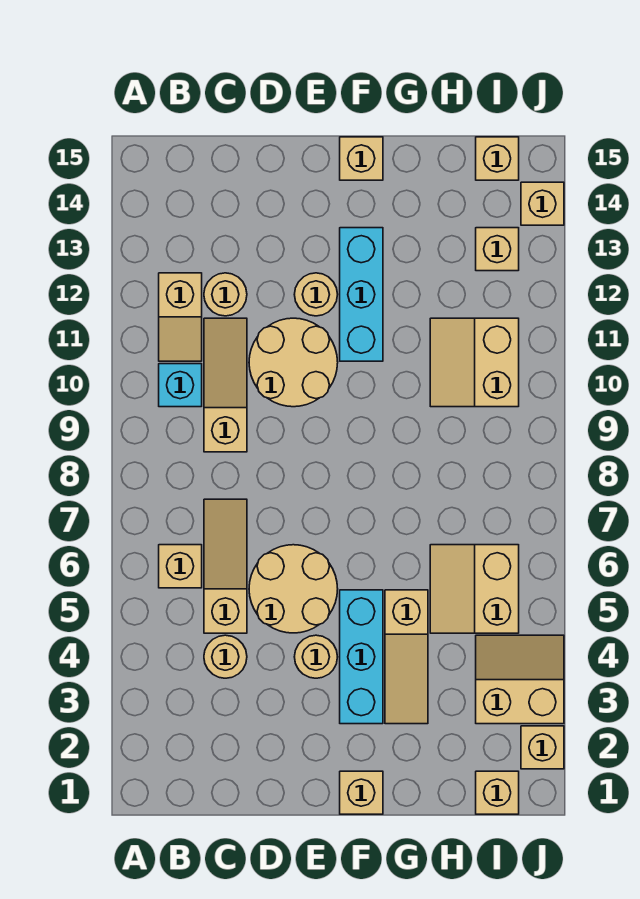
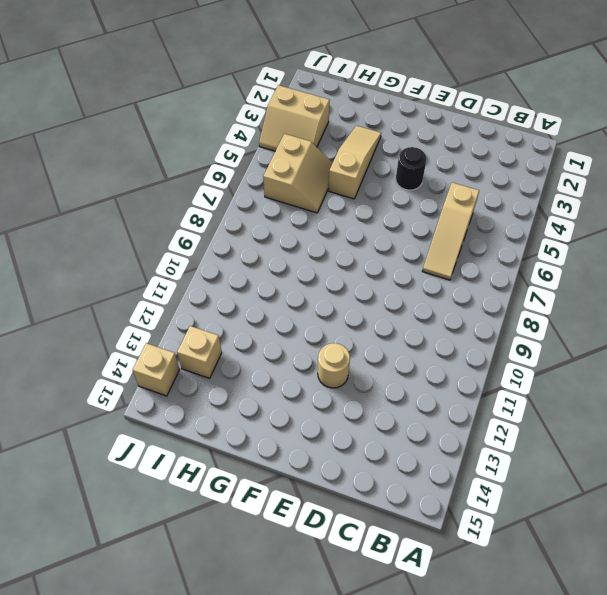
black round brick E4 level 1 -> tan round brick E4 level 1
none -> tan brick B6 level 1
none -> cyan brick B10 level 1
none -> tan slope B11:B12 level 1 top 12

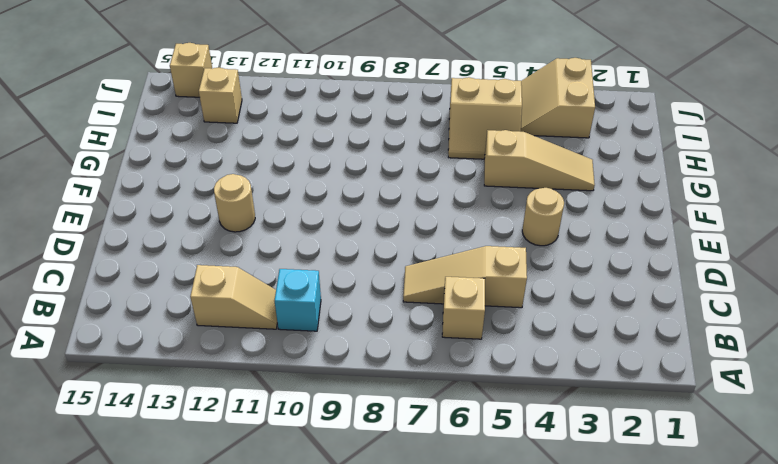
none -> tan round brick C4 level 1
none -> tan slope C9:C11 level 1 top 9
none -> tan round brick C12 level 1

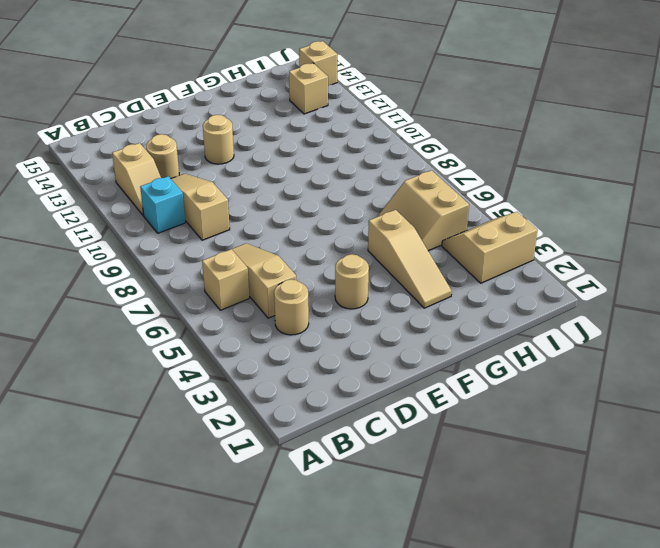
none -> tan round brick D5:E6 level 1
none -> tan round brick D10:E11 level 1
none -> tan brick F1 level 1

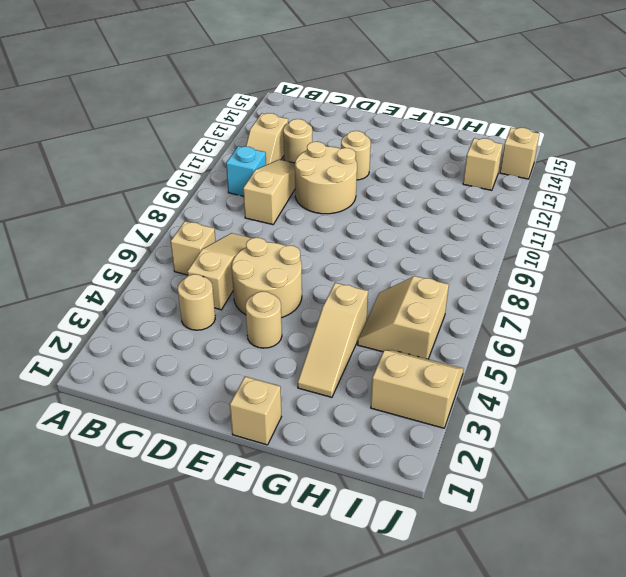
none -> cyan brick F3:F5 level 1
none -> cyan brick F11:F13 level 1
none -> tan brick F15 level 1

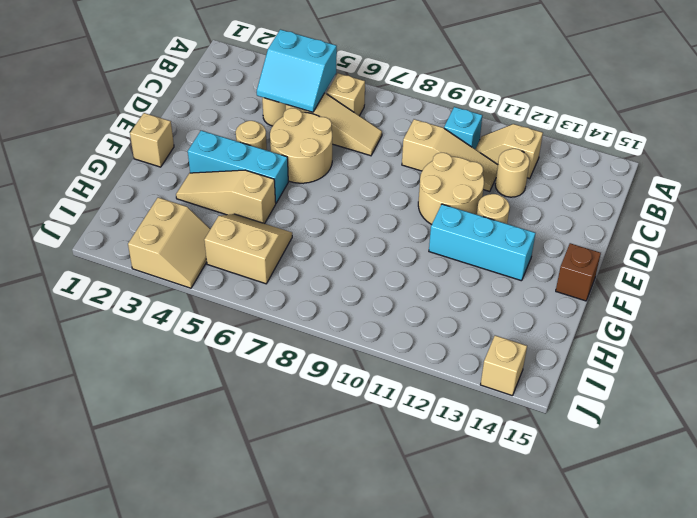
cyan slope B4:C5 level 2 top B -> none
brown brick F15 level 1 -> tan brick F15 level 1
none -> tan slope H10:I11 level 1 top I
none -> tan brick I1 level 1
none -> tan brick I13 level 1

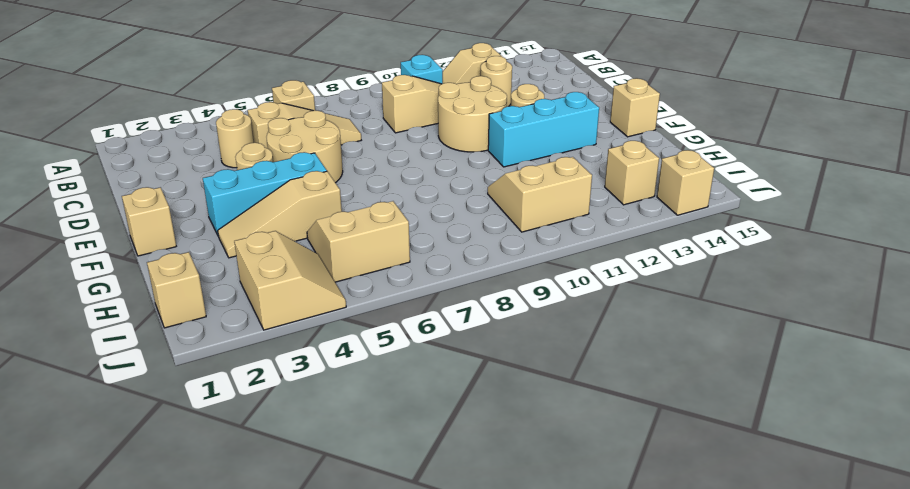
none -> tan brick I15 level 1
none -> tan brick J2 level 1

